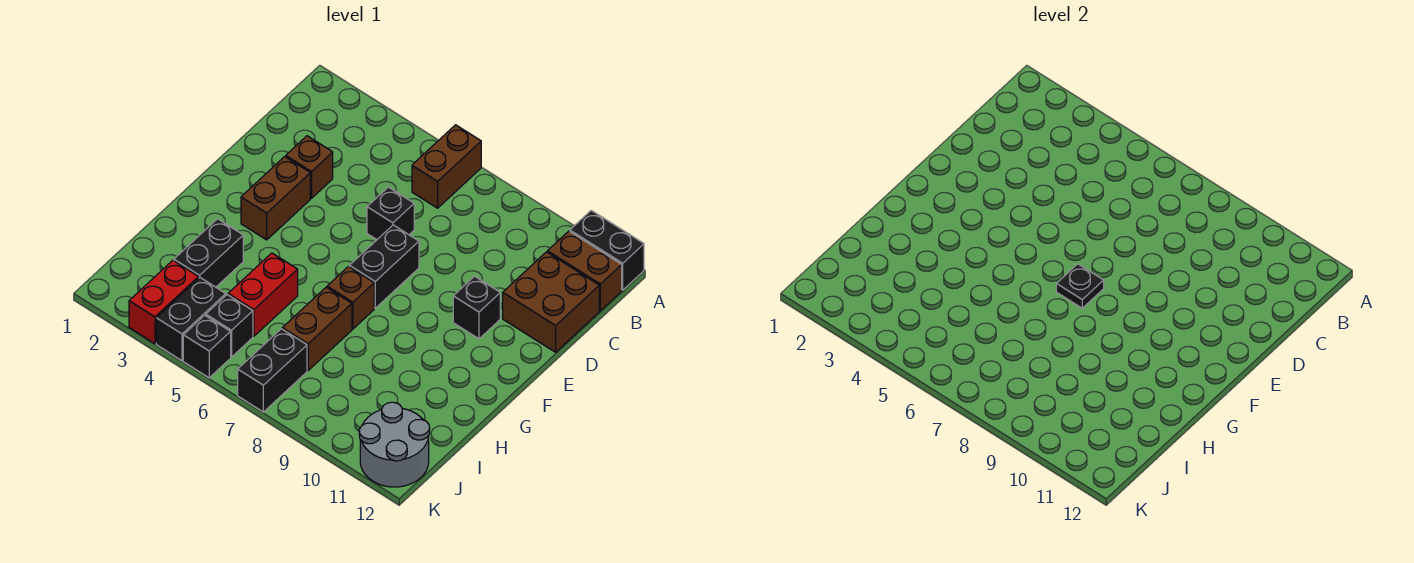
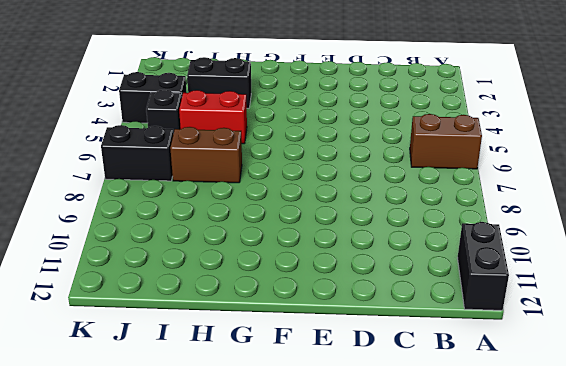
none -> brown brick B11:B12 level 1
none -> brown brick C11:D12 level 1
none -> brown brick D3 level 1

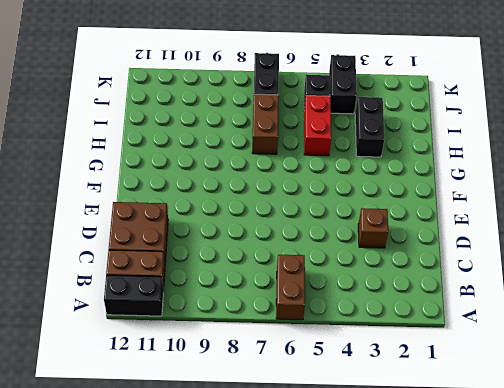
none -> black brick D6 level 1
none -> brown brick E3:F3 level 1
none -> black brick E7:F7 level 1

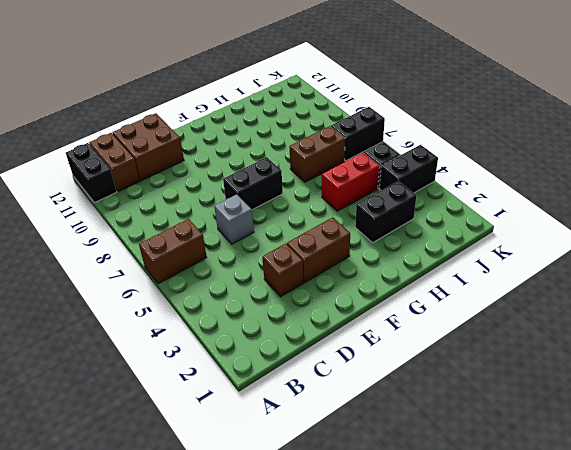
grey brick D6 level 1 -> black brick D6 level 1
none -> black brick E10 level 1
none -> brown brick G7 level 1
none -> red brick J3:K3 level 1

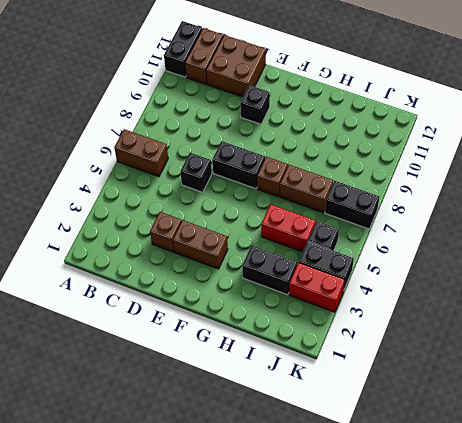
none -> grey round brick J11:K12 level 1
none -> black brick K5 level 1
none -> black plate F7 level 2

